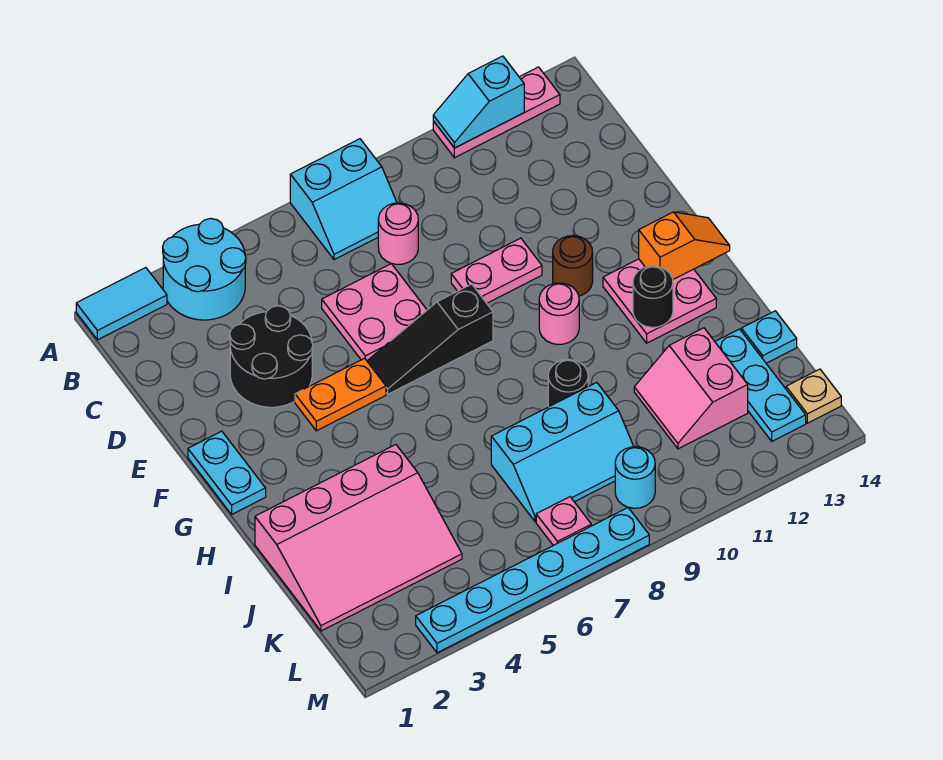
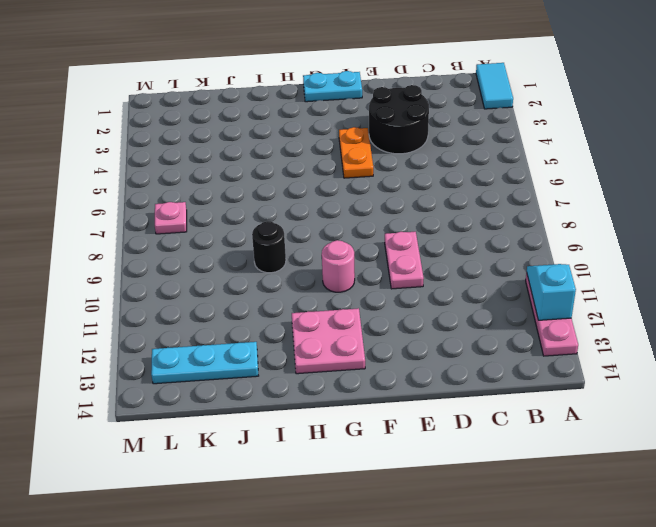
none -> cyan round brick A3:B4 level 1
none -> cyan slope A7:B8 level 1 top A
none -> pink round brick C8 level 1

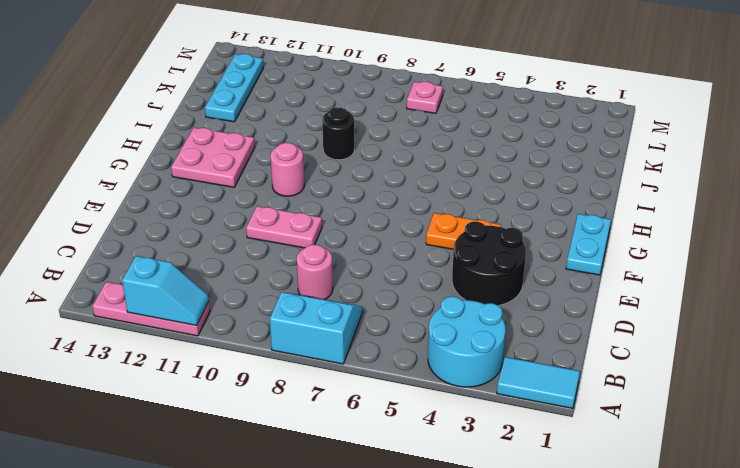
none -> pink plate D6:E7 level 1
none -> black slope F6:F8 level 1 top 8
none -> brown round brick F11 level 1

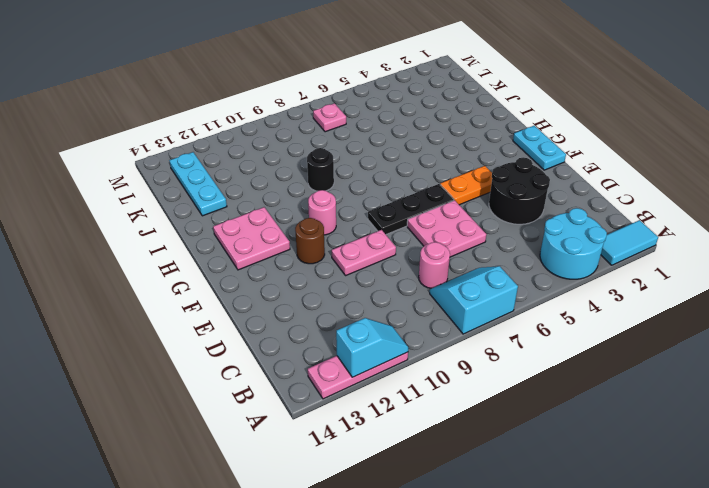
black plate F6:F8 level 1 -> black slope F6:F8 level 1 top 8
none -> pink slope I1:K4 level 1 top I
none -> cyan slope J7:K9 level 1 top J
none -> pink slope J11:K12 level 1 top 12

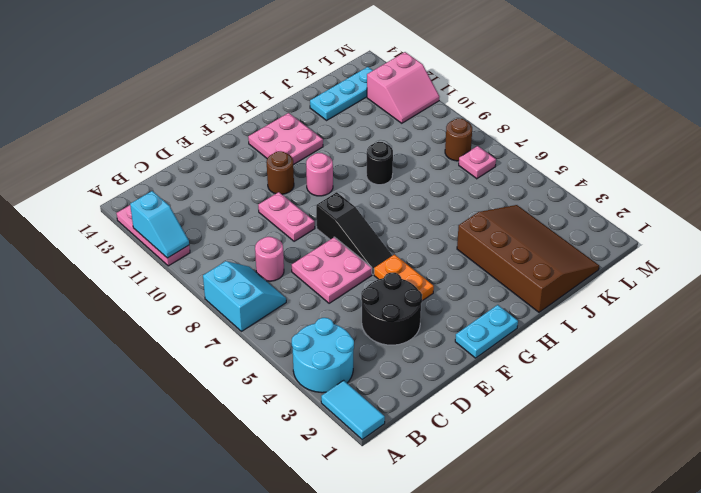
brown slope I1:K4 level 1 top I -> pink slope I1:K4 level 1 top I
brown round brick L8 level 1 -> none
pink slope L11:M12 level 1 top 12 -> pink slope J11:K12 level 1 top 12
none -> cyan slope J7:K9 level 1 top J
none -> cyan plate J14 level 1
none -> cyan round brick L9 level 1

